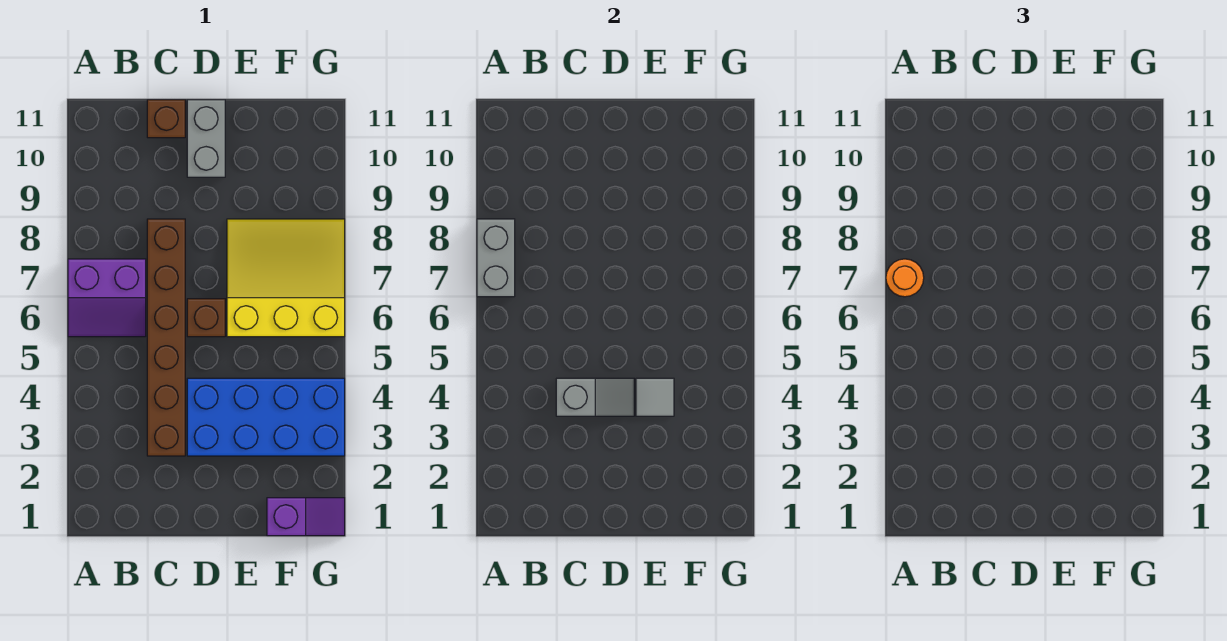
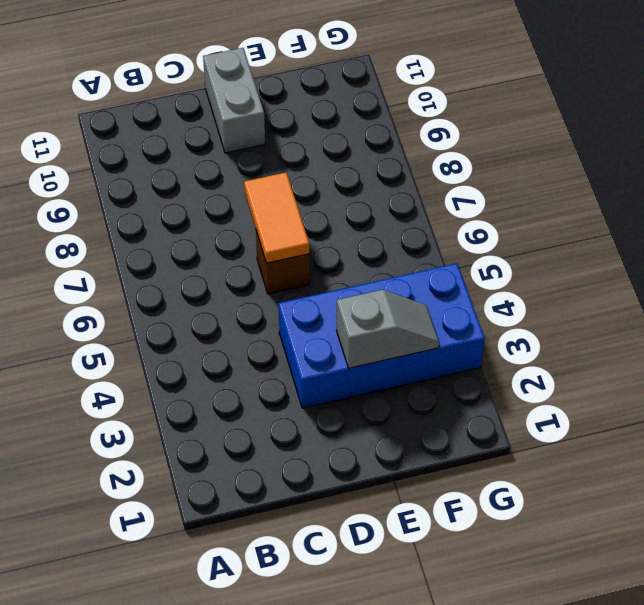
orange tile D6:D7 level 2 -> none
grey slope E3:F3 level 2 top E -> grey slope C4:D4 level 2 top C
none -> purple slope A6:B7 level 1 top 7
none -> brown brick C3:C8 level 1
none -> brown brick C11 level 1

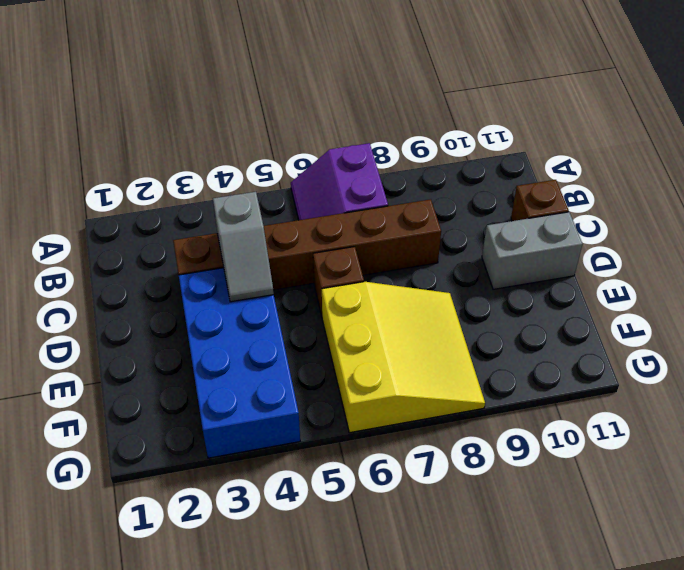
none -> purple slope F1:G1 level 1 top F
none -> grey brick A7:A8 level 2
none -> grey tile E4 level 2

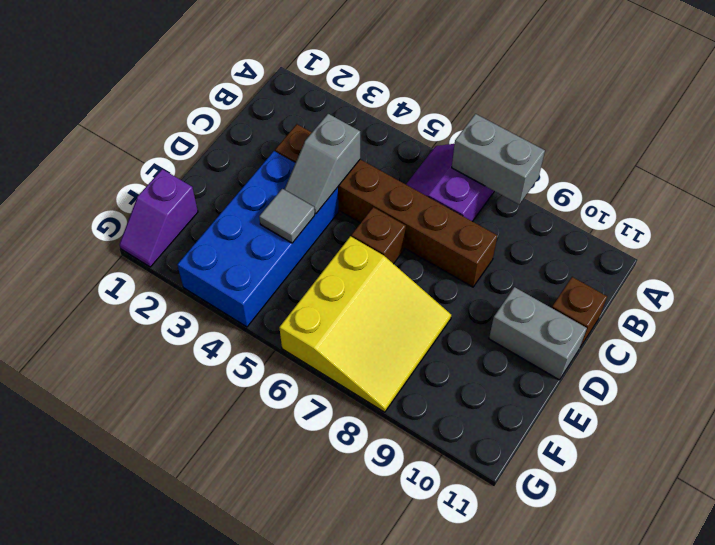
none -> orange round brick A7 level 3

